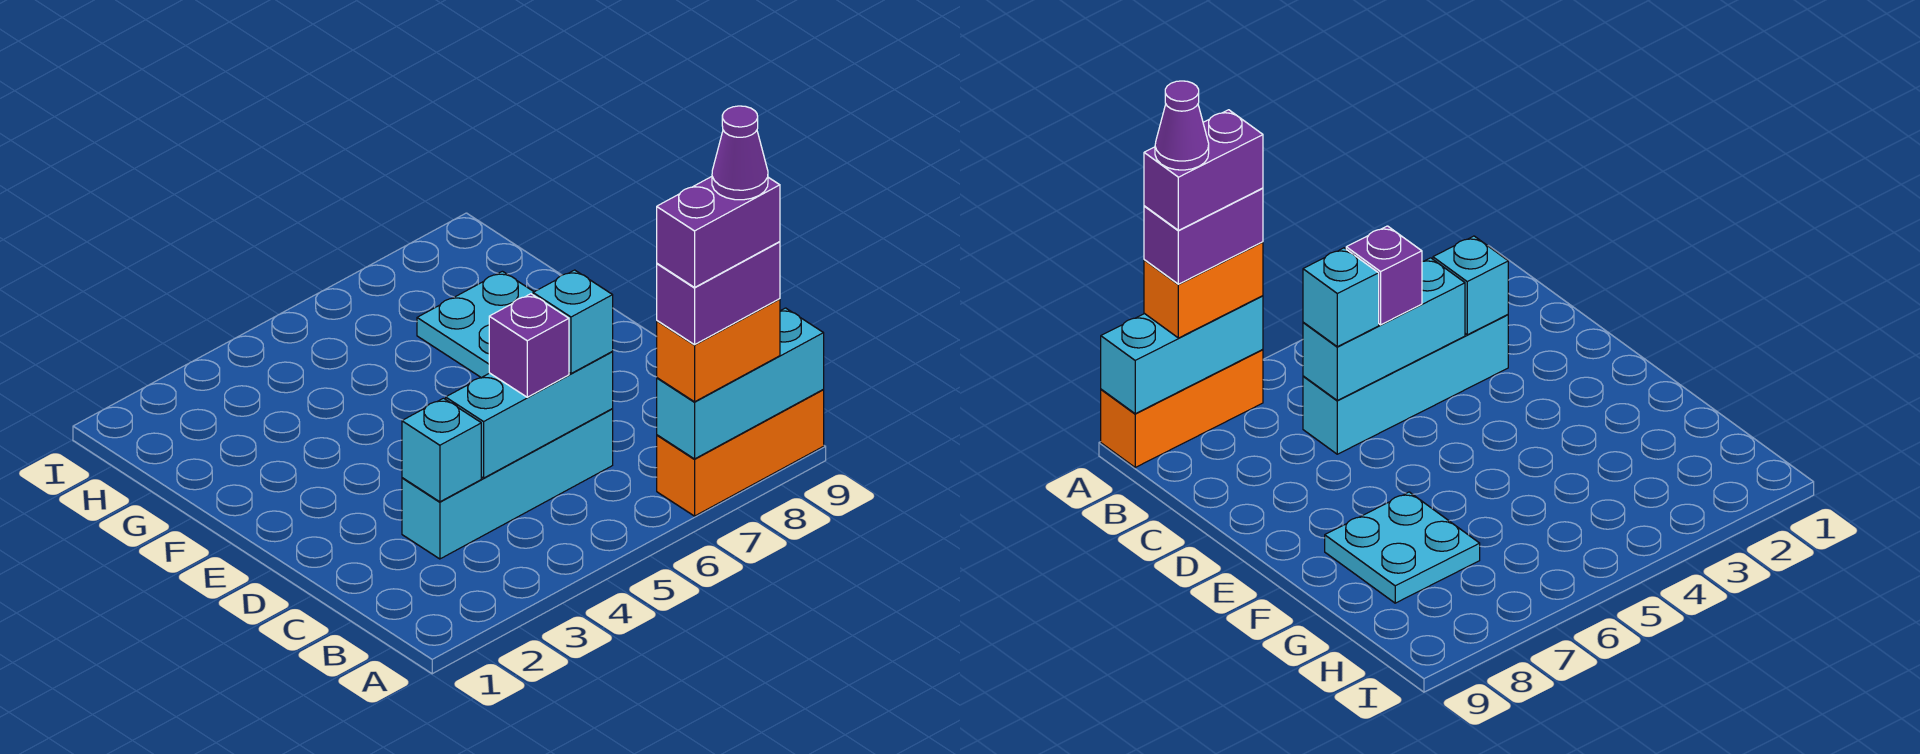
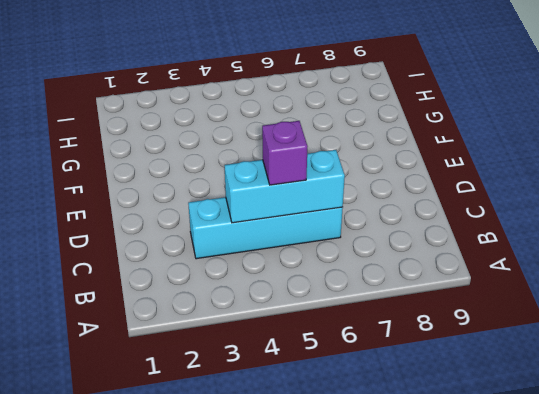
none -> orange brick A7:A9 level 1
none -> cyan plate F7:G8 level 1
none -> cyan brick A7:A9 level 2

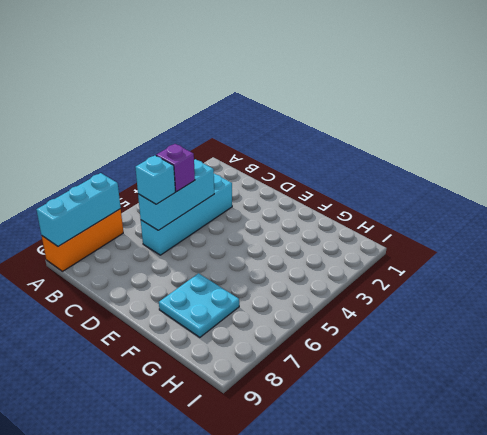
none -> cyan brick C3 level 2
none -> orange brick A7:A8 level 3
none -> purple brick A7:A8 level 4

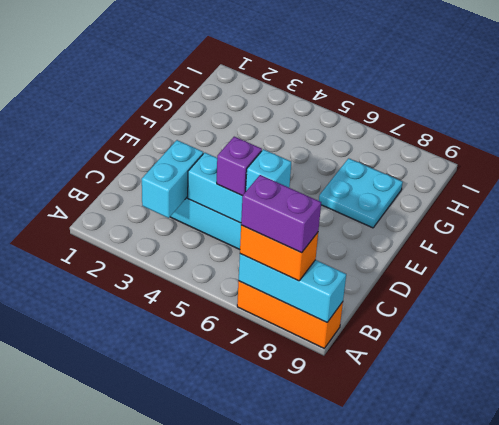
cyan brick B3:C3 level 2 -> cyan brick C3 level 2
none -> purple brick A7:A8 level 5
none -> purple cone A8 level 6

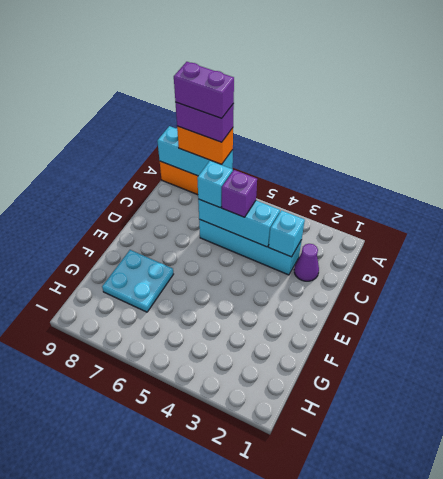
purple cone C2 level 1 -> purple cone A8 level 6

